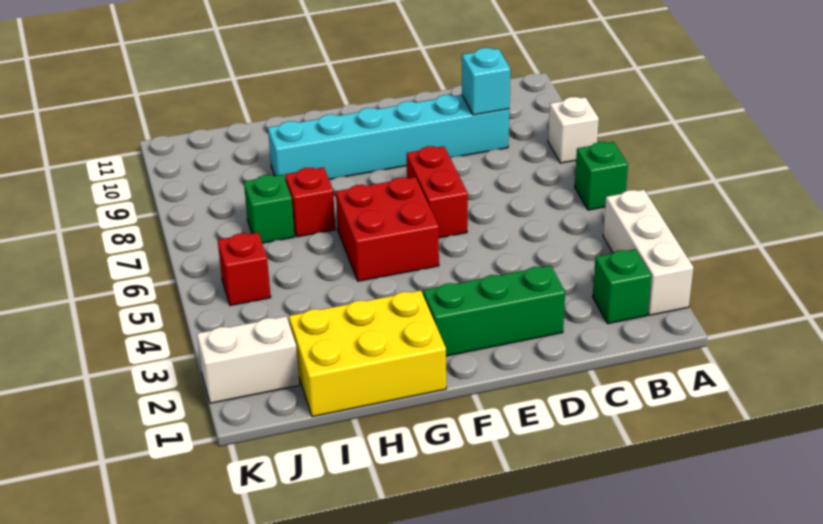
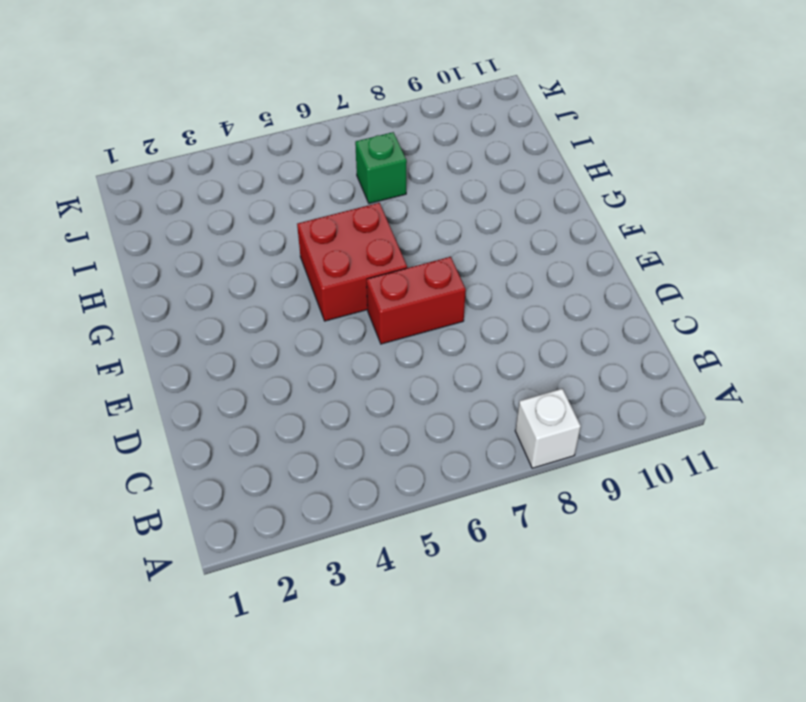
none -> white brick A2:A4 level 1
none -> green brick A6 level 1
none -> green brick B2 level 1

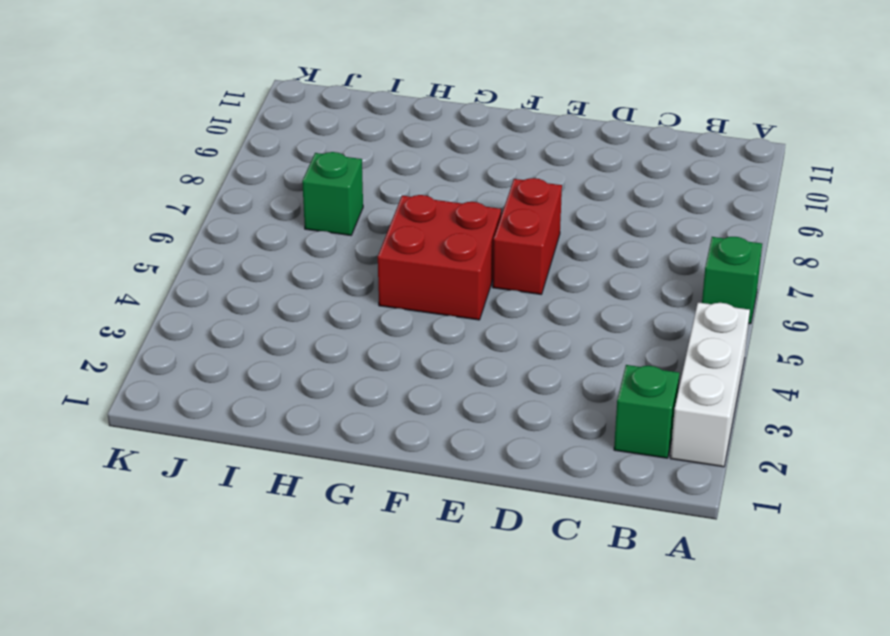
none -> white brick A8 level 1
none -> cyan brick C9:H9 level 1
none -> green brick D2:F2 level 1

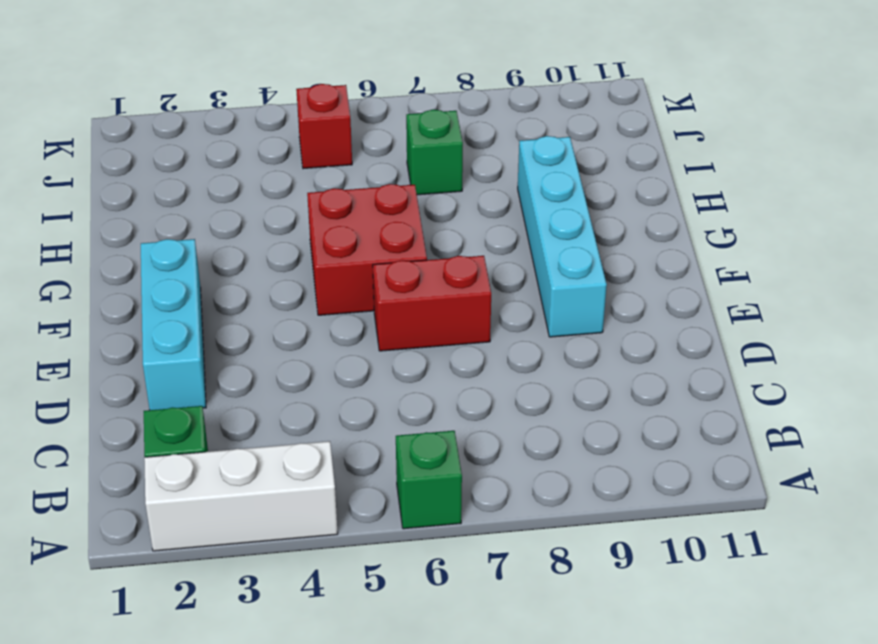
cyan brick D2:F2 level 1 -> green brick D2:F2 level 1
cyan brick E9:H9 level 1 -> cyan brick C9:H9 level 1
none -> white brick A8 level 1
none -> yellow brick G1:I2 level 1
none -> red brick H7 level 1

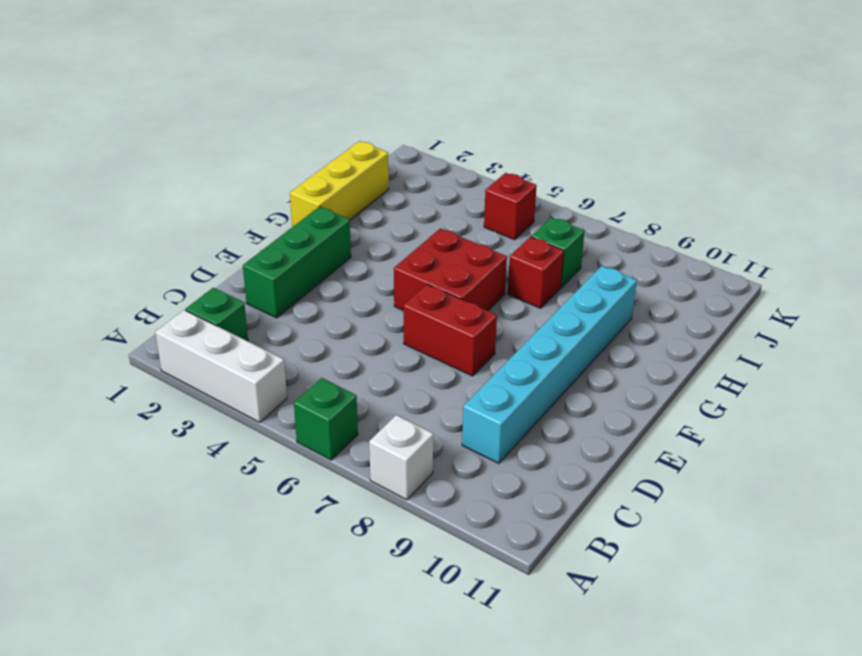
yellow brick G1:I1 level 1 -> yellow brick G1:I2 level 1
none -> white brick J2:K2 level 1
none -> cyan brick C9 level 2

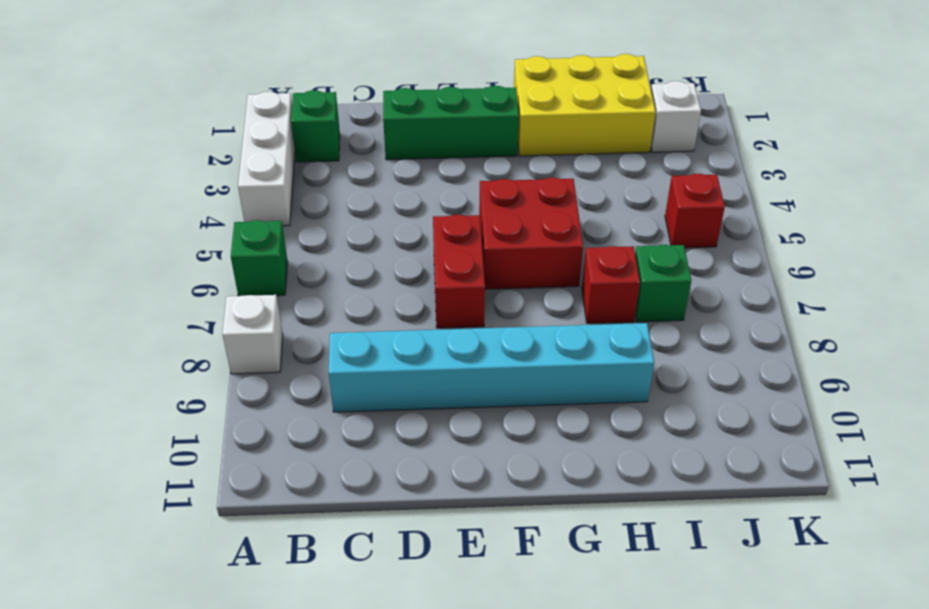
white brick J2 level 1 -> white brick J2:K2 level 1
none -> cyan brick C9 level 2

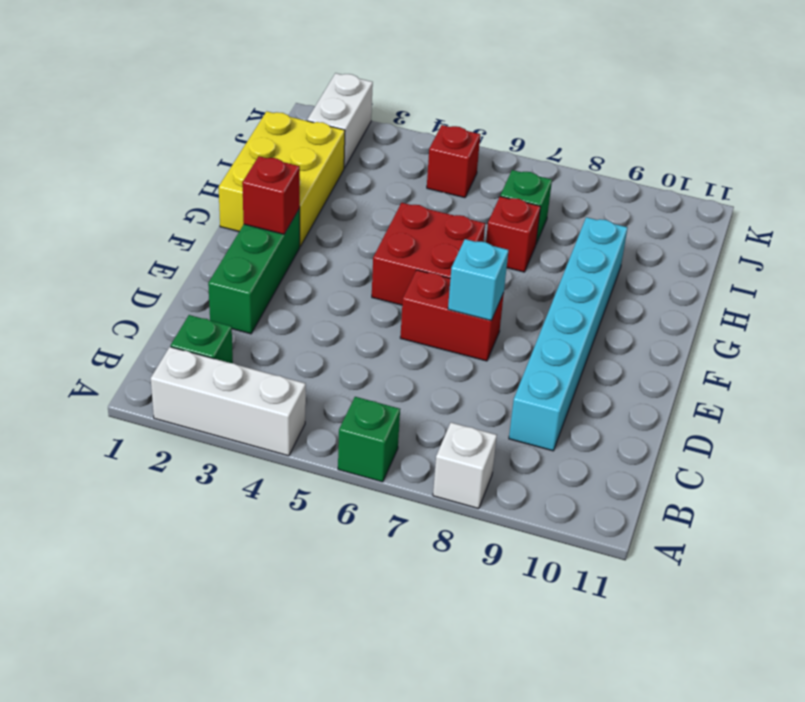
cyan brick E7 level 2 -> cyan brick C9 level 2
red brick F2 level 2 -> none

